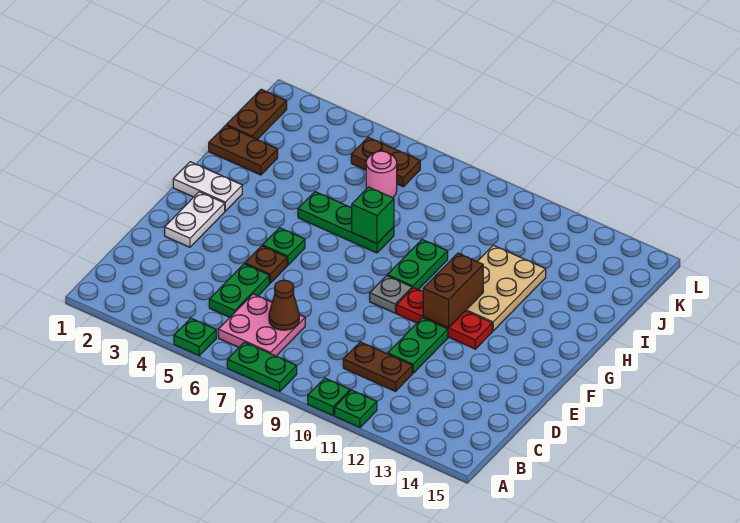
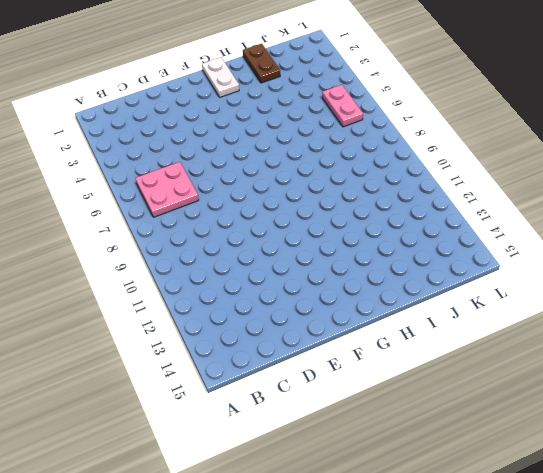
pink plate K5:K6 level 1 -> brown plate K5:K6 level 1
none -> green plate A5 level 1
none -> green plate A7:A8 level 1
none -> green plate A10 level 1

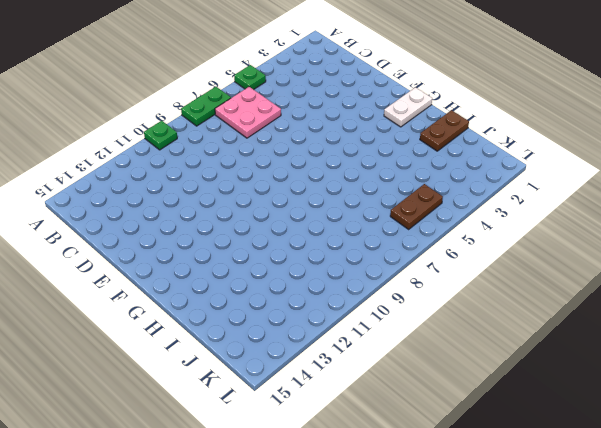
none -> green plate A11 level 1
none -> green plate C5:D5 level 1
none -> brown plate C10:C11 level 1

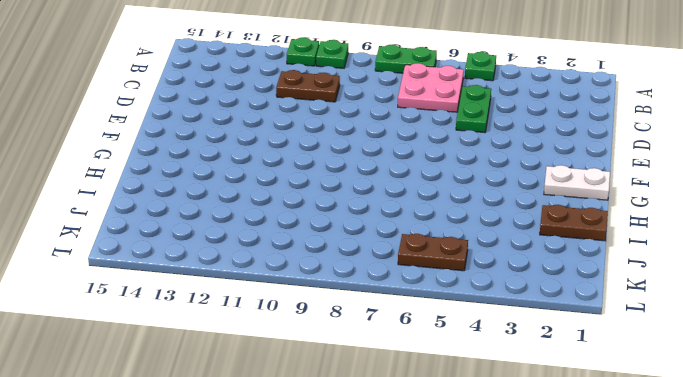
none -> green plate D11:E11 level 1
none -> white plate E2:F2 level 1
none -> brown plate E5 level 1

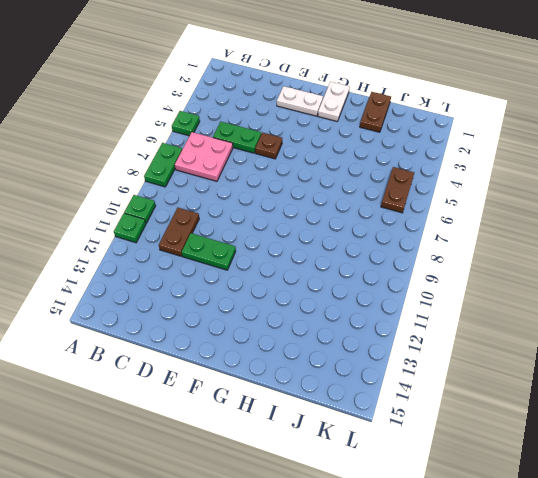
none -> green plate F5 level 1
none -> grey plate F9 level 1
none -> red plate F10:F12 level 1

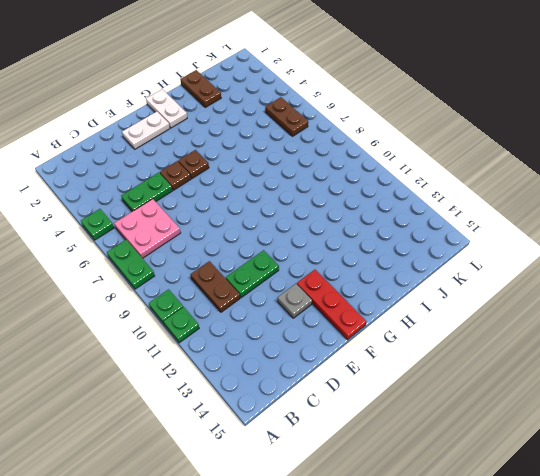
grey plate E13 level 1 -> grey plate F9 level 1
brown plate F5 level 1 -> green plate F5 level 1
red plate F13:F15 level 1 -> red plate F10:F12 level 1
none -> green plate G9:H9 level 1
none -> tan plate G11:I12 level 1
none -> green plate H5:H7 level 1

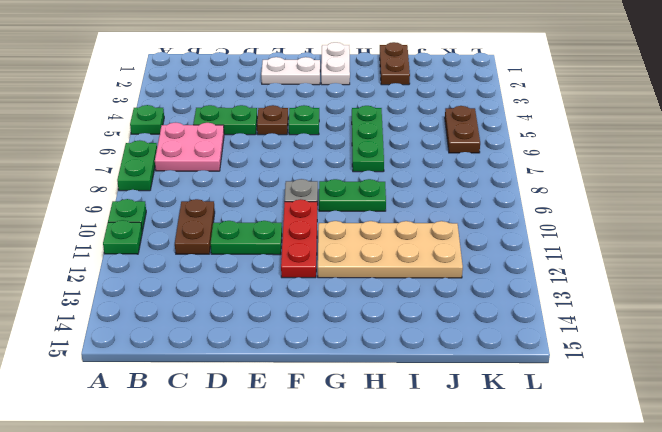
tan plate G11:J12 level 1 -> tan plate G11:I12 level 1
none -> brown plate J1:K1 level 1
none -> pink round brick J6 level 1
none -> brown cone C7 level 2

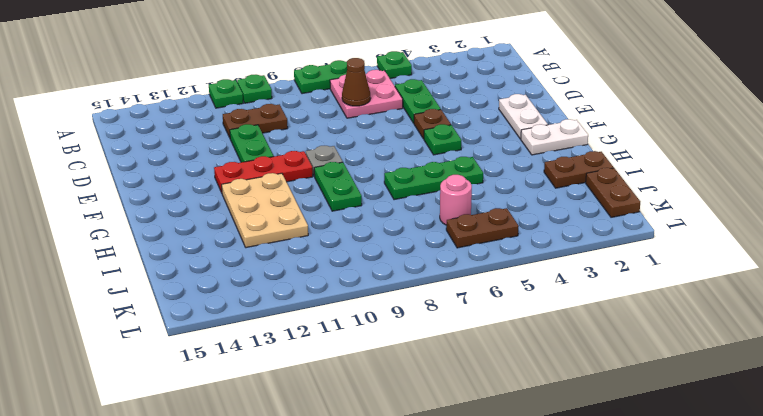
none -> brown brick F11:G11 level 2
none -> green brick H7 level 2

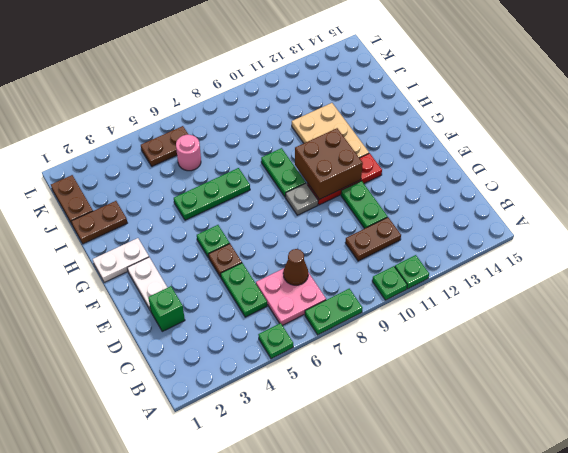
green brick D2 level 1 -> green brick H7 level 2
brown brick F10:G11 level 2 -> brown brick F11:G11 level 2

